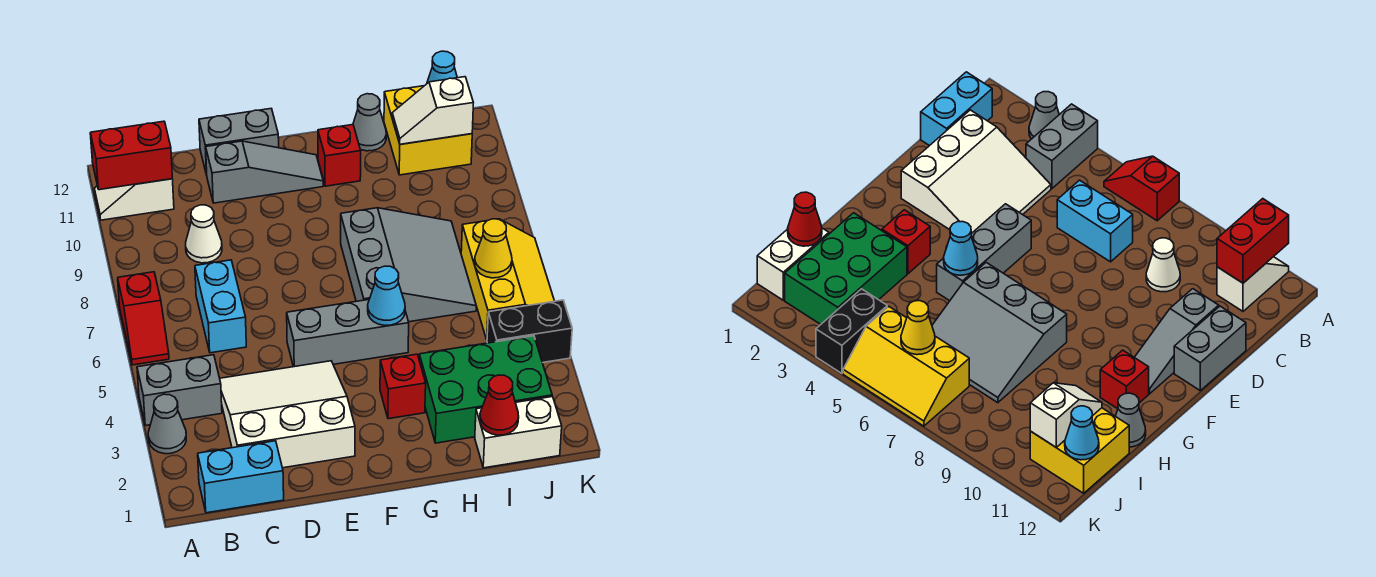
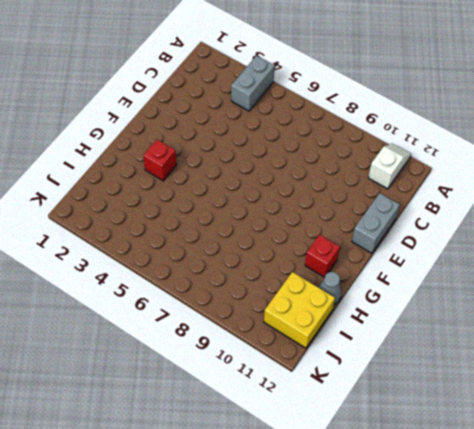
none -> grey cone A3 level 1
none -> red slope A6:A7 level 1 top 7
none -> cyan brick B1:C1 level 1

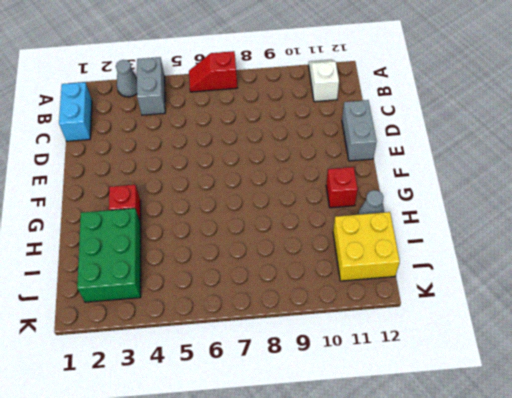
none -> white slope C2:E4 level 1 top 2
none -> cyan brick C6:C7 level 1
none -> white cone C9 level 1

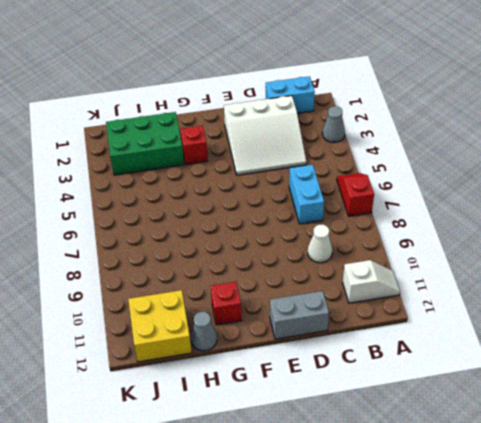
none -> grey brick A4:B4 level 1
none -> grey slope D11:F11 level 1 top D
none -> grey brick E5:G5 level 1

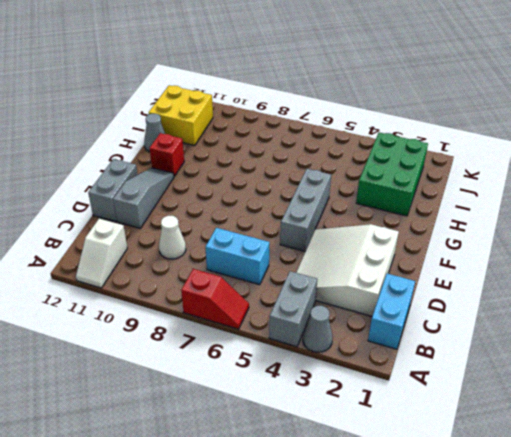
none -> red brick G3 level 1
none -> grey slope G6:I8 level 1 top G
none -> white brick I1:J1 level 1

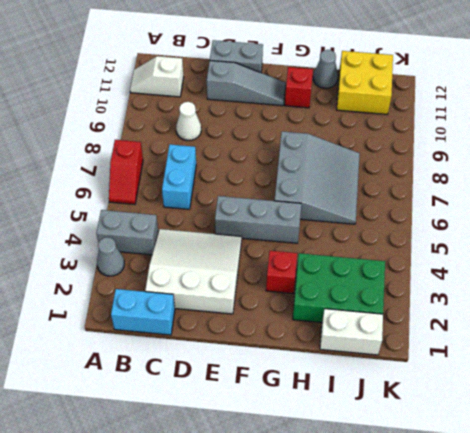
none -> black brick J4:K4 level 1
none -> yellow slope J5:K7 level 1 top J
none -> red brick A11:B11 level 2

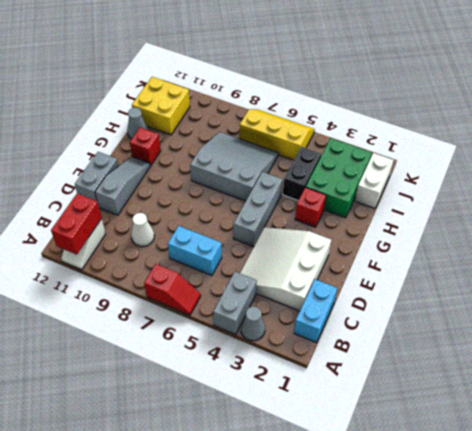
black brick H4:I4 level 1 -> black brick J4:K4 level 1
none -> cyan cone G5 level 2
none -> red cone I1 level 2
none -> white slope I11:J11 level 2 top J

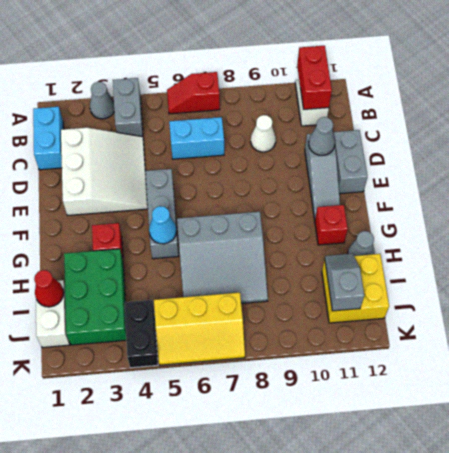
grey cone D11 level 2 -> none
grey slope I11:J11 level 2 top J -> white slope I11:J11 level 2 top J
none -> yellow cone J6 level 2
none -> cyan cone J12 level 2

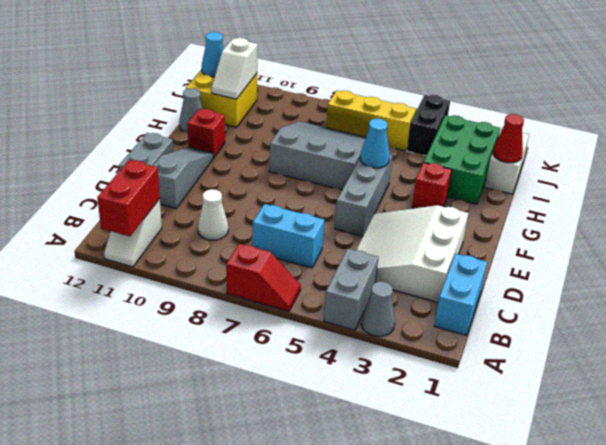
none -> yellow cone J6 level 2

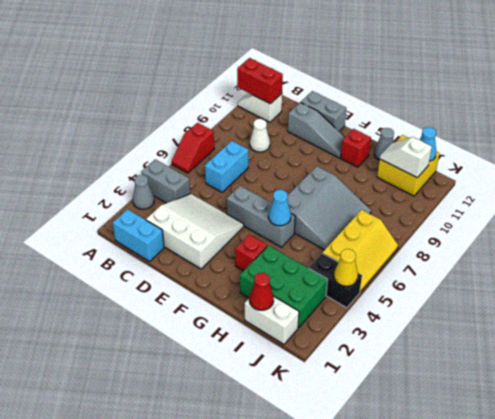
yellow cone K4 level 2 -> yellow cone J6 level 2

